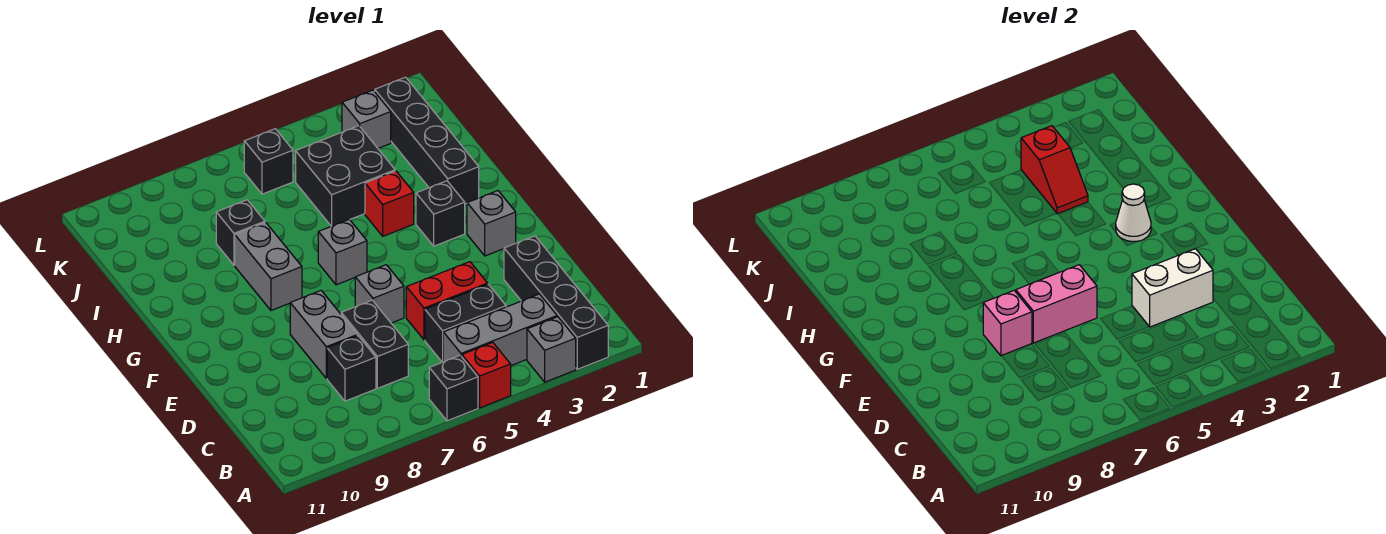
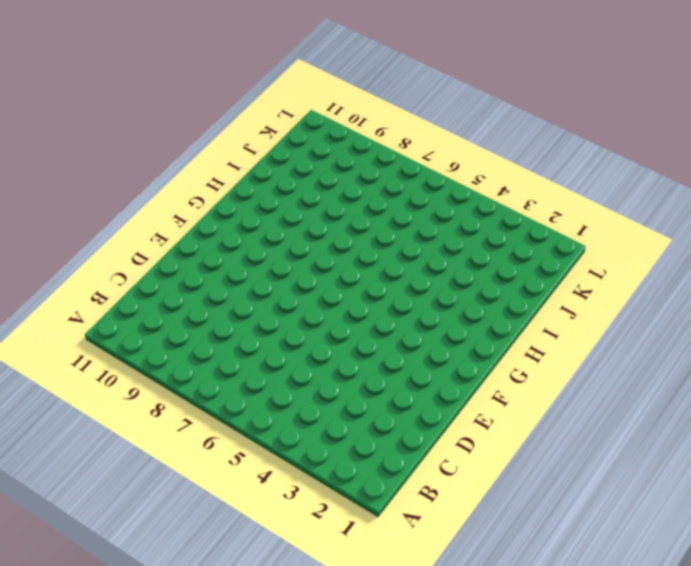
none -> black brick A2:D2 level 1
none -> grey brick A3 level 1
none -> red brick A5 level 1

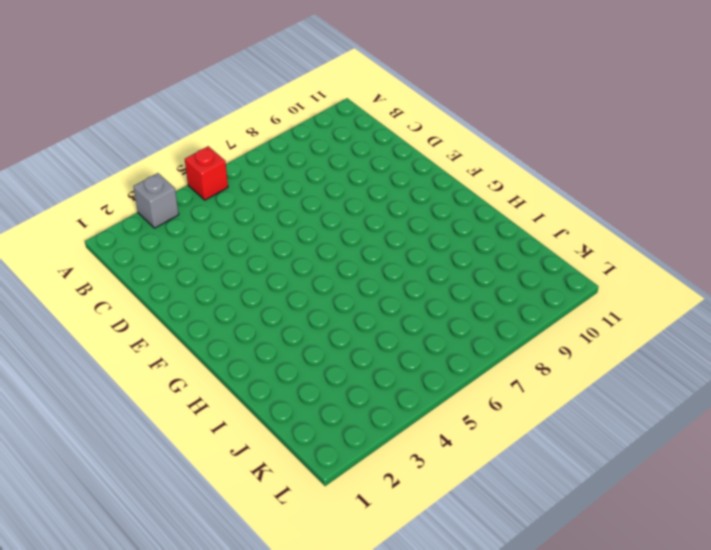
none -> black brick A2:D2 level 1
none -> black brick A6 level 1
none -> grey brick B3:B5 level 1

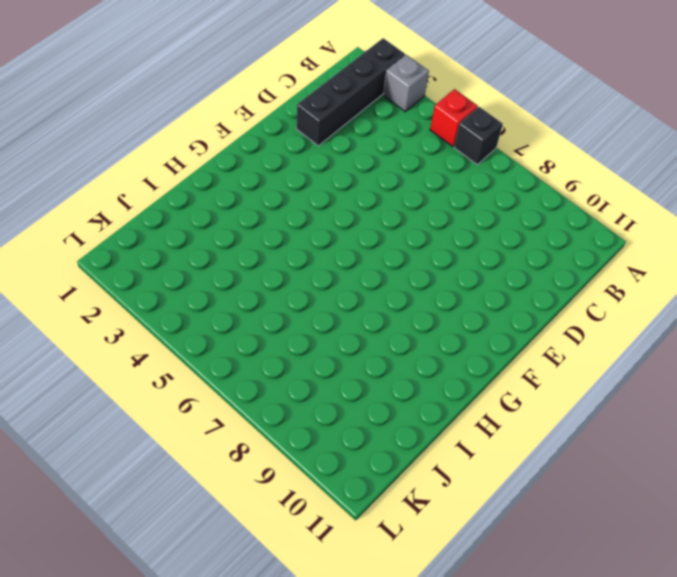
none -> grey brick B3:B5 level 1
none -> black brick C4:C5 level 1
none -> black brick C7:D7 level 1

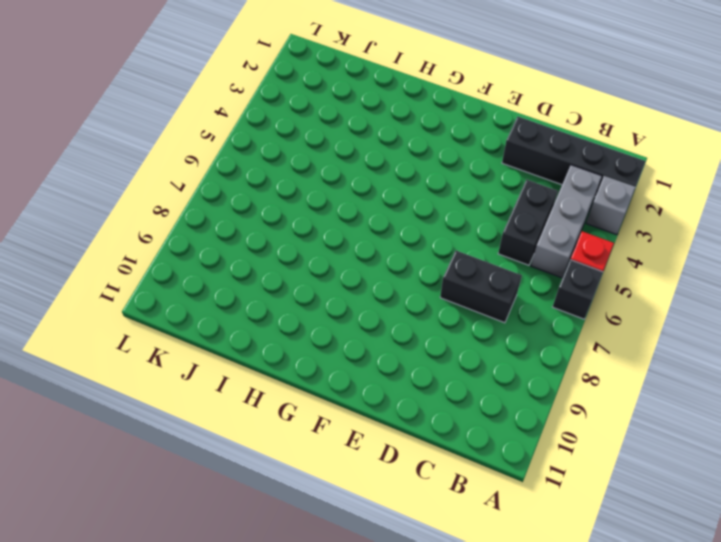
none -> black brick C8 level 1
none -> red brick D4:D5 level 1
none -> grey brick D8:E8 level 1

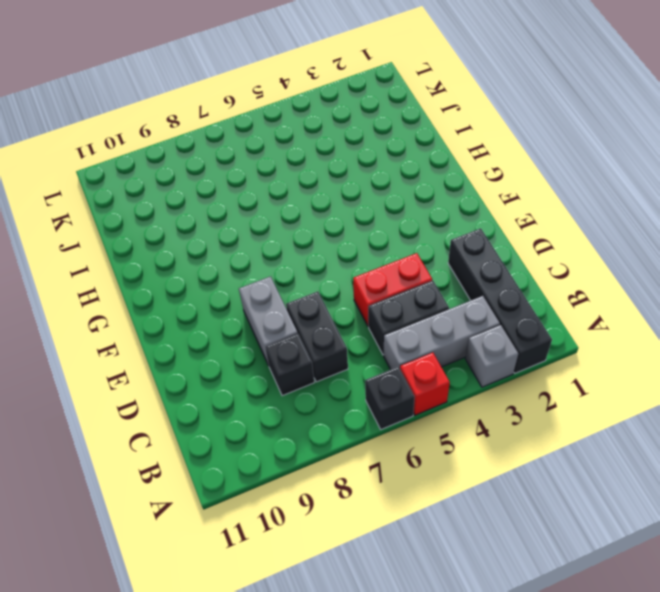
none -> grey brick E6 level 1
none -> grey brick F2 level 1
none -> black brick G3 level 1

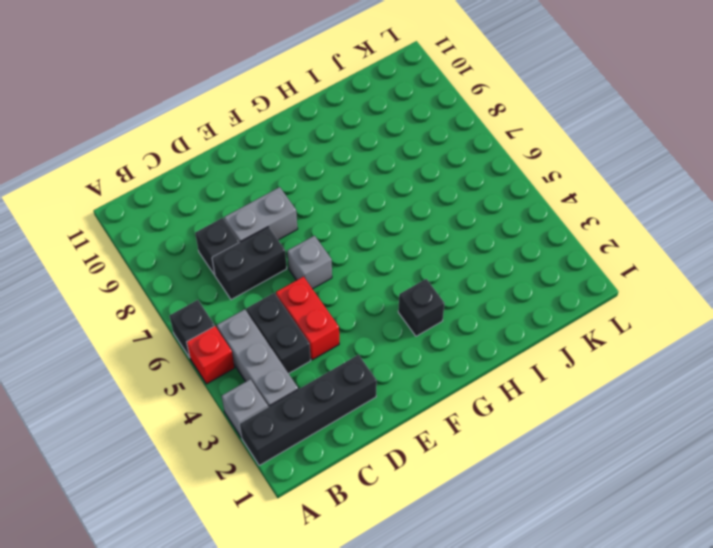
none -> grey brick F2 level 1
none -> grey brick G6 level 1
none -> grey brick G8:H8 level 1

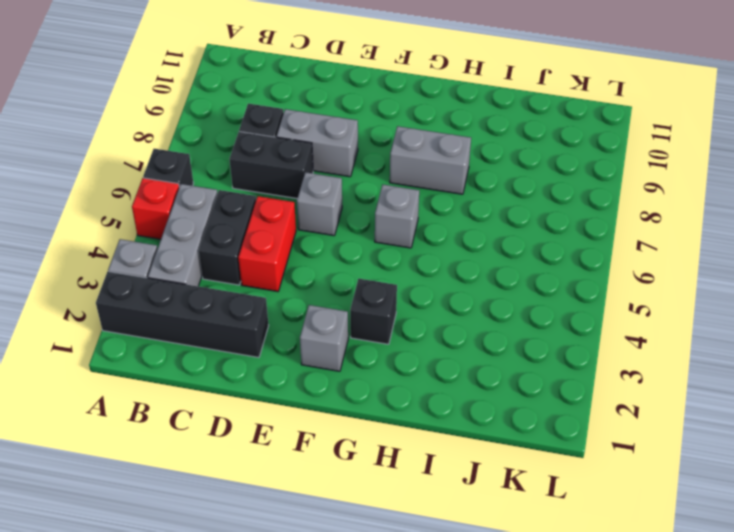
none -> black brick H2:K2 level 1
none -> red brick H4 level 1
none -> black brick I4:J5 level 1

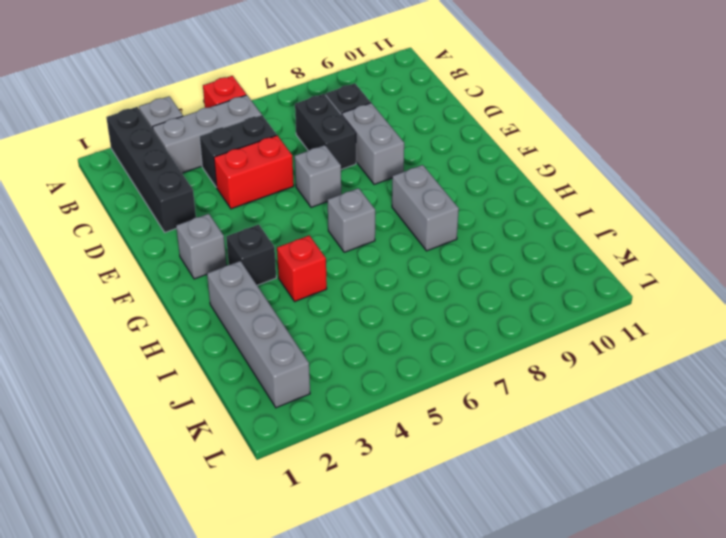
grey brick H2:K2 level 1 -> black brick H2:K2 level 1
none -> black brick A6 level 1
none -> black brick I4:J5 level 1
none -> black brick I8 level 1

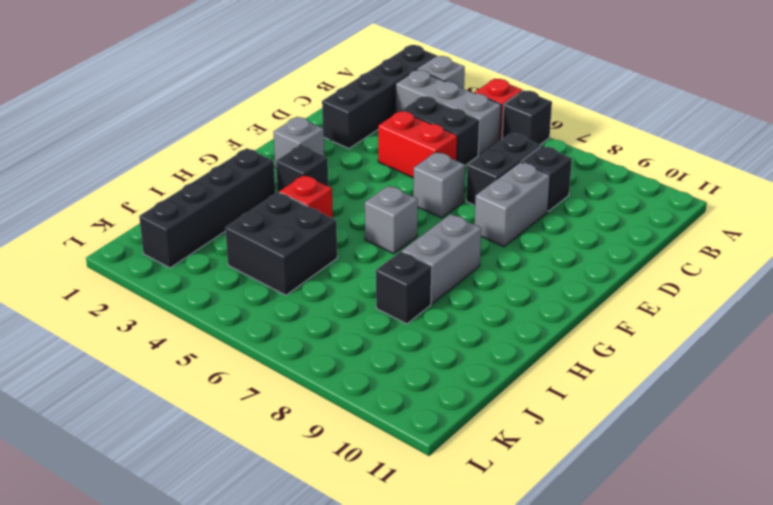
none -> grey brick K3 level 1
none -> black brick K6 level 1
none -> white brick D3:D4 level 2

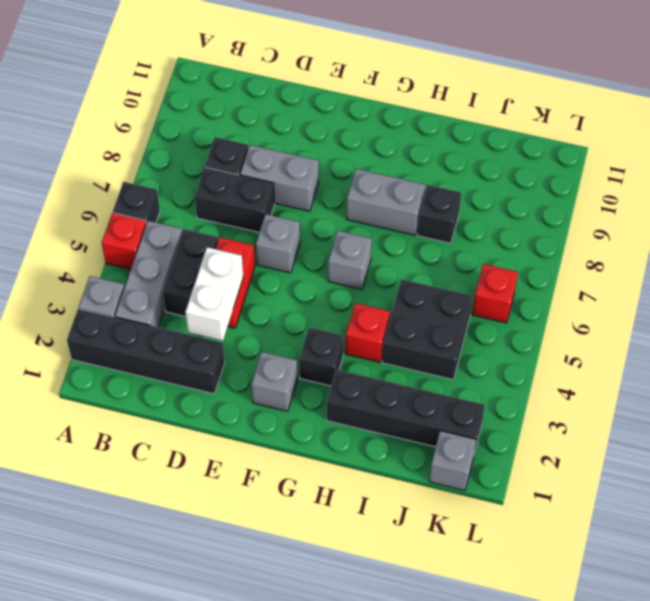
grey brick K1 level 1 -> grey brick K3 level 1
red brick K6 level 1 -> black brick K6 level 1
none -> pink brick E6:E7 level 2
none -> pink brick E8 level 2
none -> white cone G3 level 2

